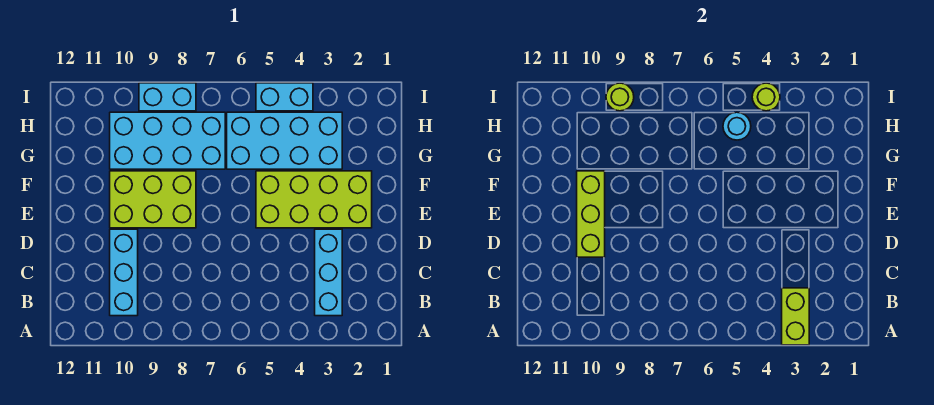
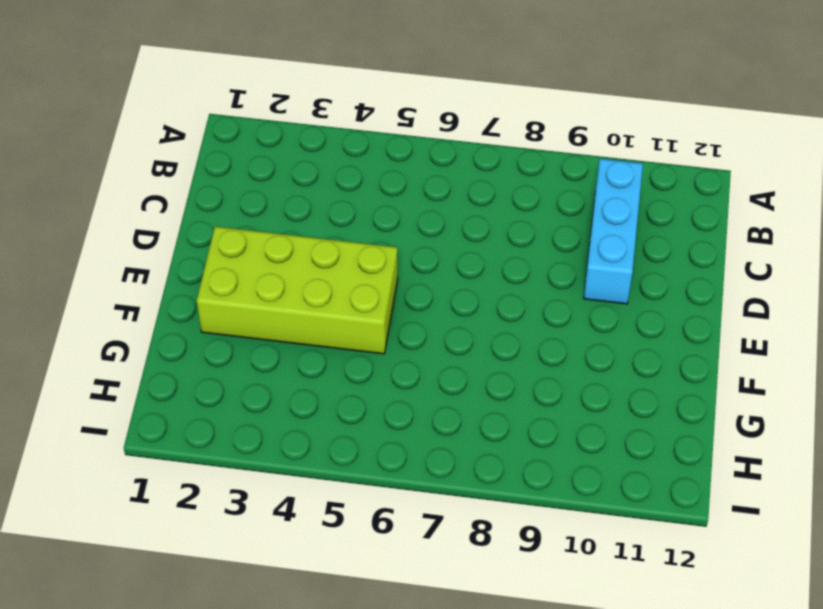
none -> cyan brick B3:D3 level 1
none -> lime brick E8:F10 level 1
none -> cyan brick G3:H6 level 1

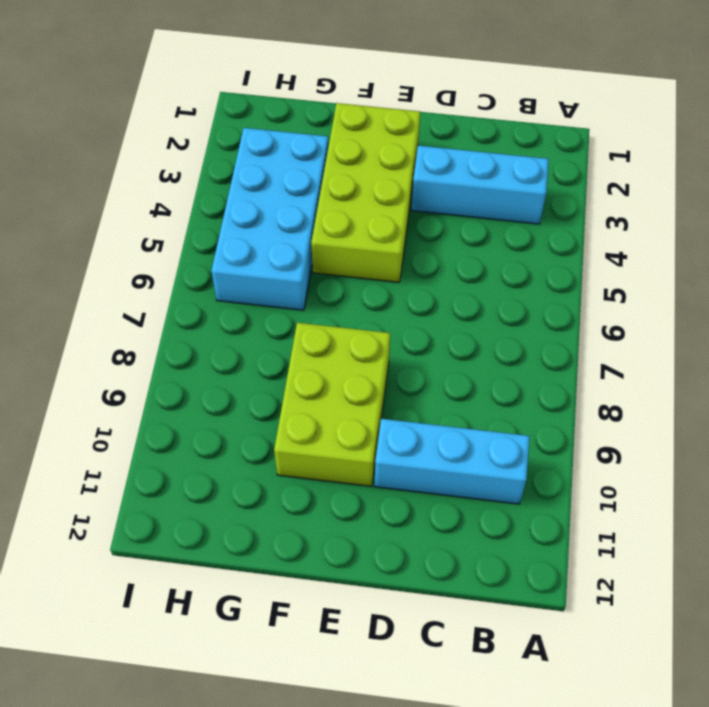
none -> cyan brick G7:H10 level 1
none -> cyan brick I4:I5 level 1
none -> cyan brick I8:I9 level 1

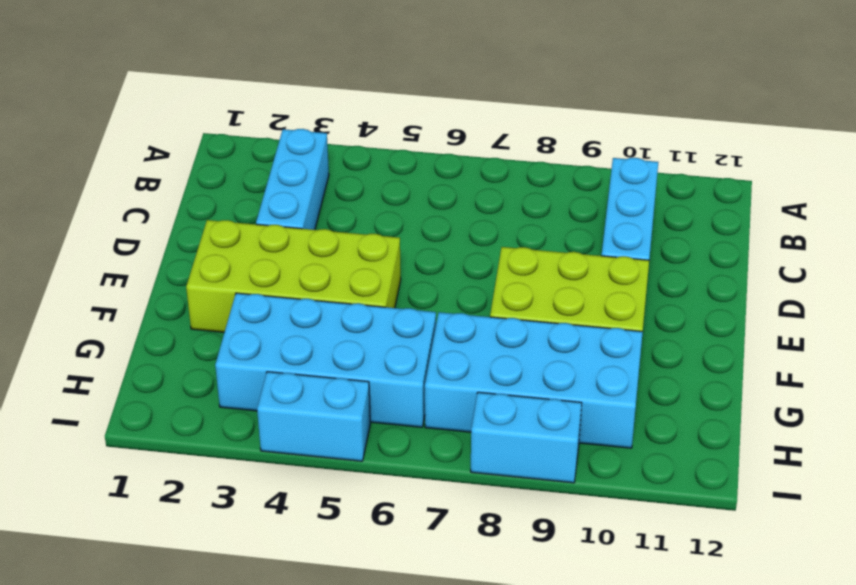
none -> lime brick A3:B3 level 2
none -> lime brick D10:F10 level 2
none -> cyan round brick H5 level 2

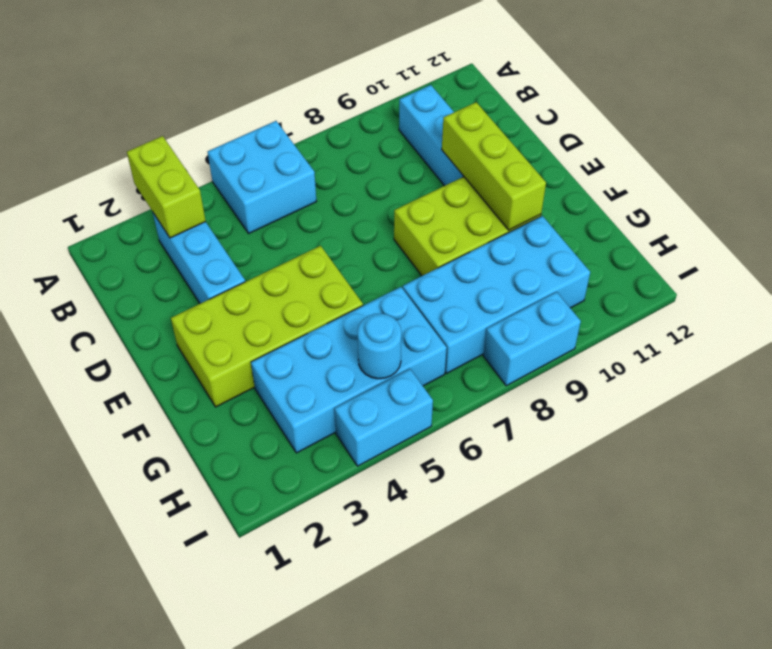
cyan brick A5:B6 level 1 -> none
none -> lime round brick I4 level 2
none -> lime round brick I9 level 2

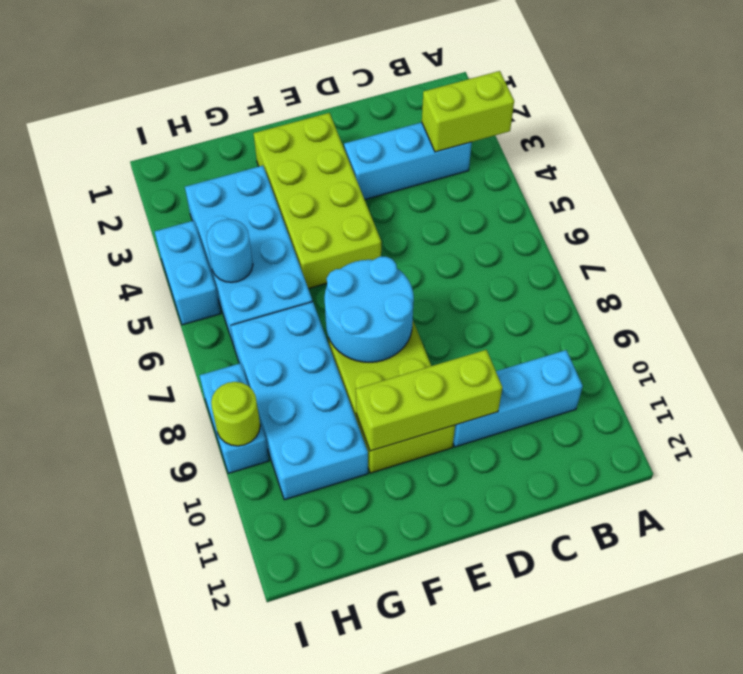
cyan round brick E7:F8 level 2 -> none
none -> lime round brick I4 level 2

